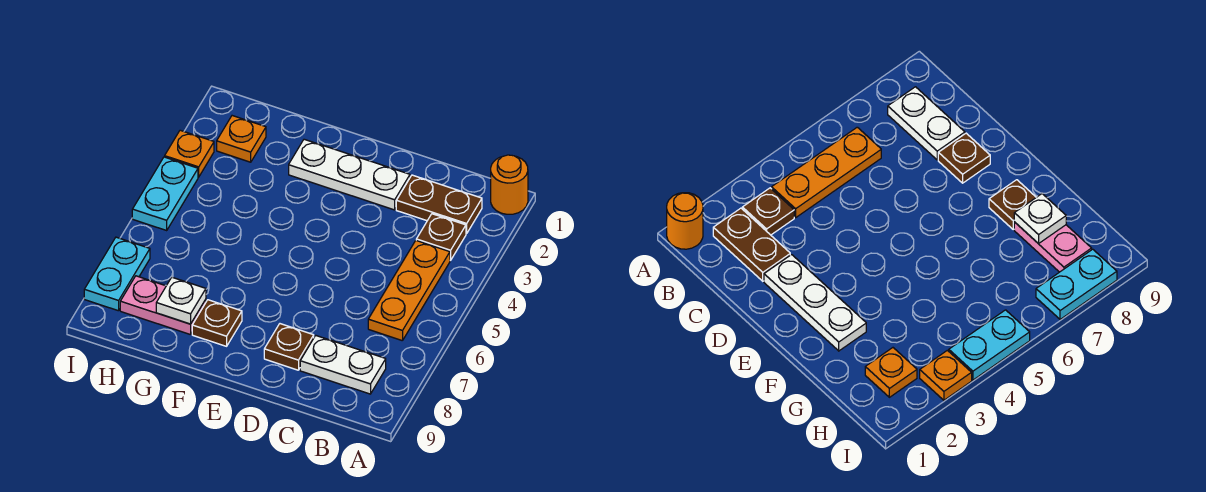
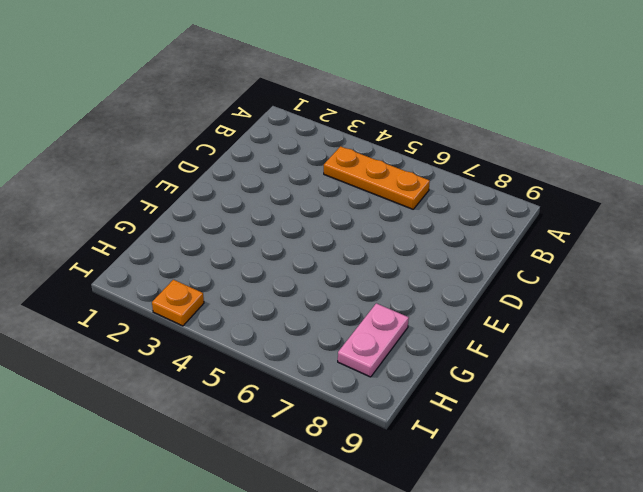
none -> orange round brick A1 level 1
none -> brown plate B2:C2 level 1
none -> brown plate B3 level 1

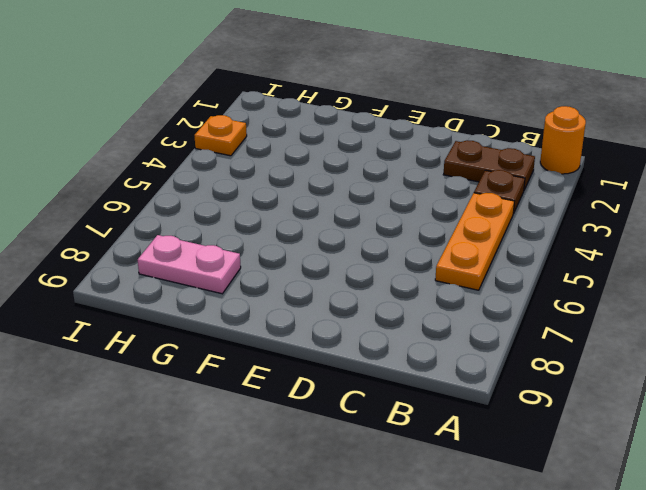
none -> white plate B8:C8 level 1
none -> white plate D2:F2 level 1
none -> brown plate D8 level 1

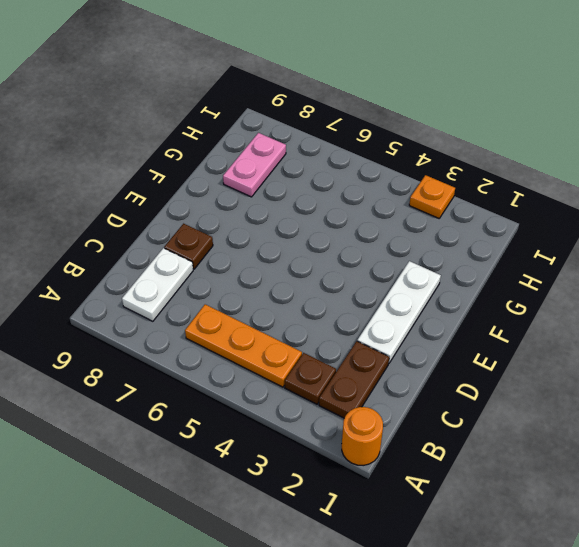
none -> brown plate F8 level 1
none -> orange plate H2 level 1
none -> cyan plate I4:I5 level 1

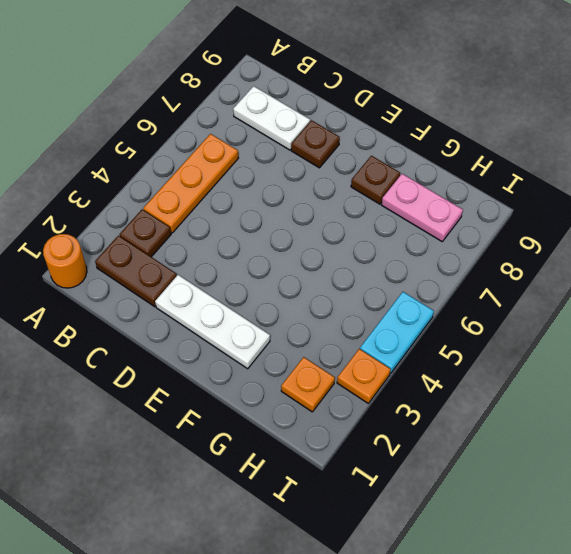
none -> cyan plate I7:I8 level 1
none -> white plate G8 level 2

